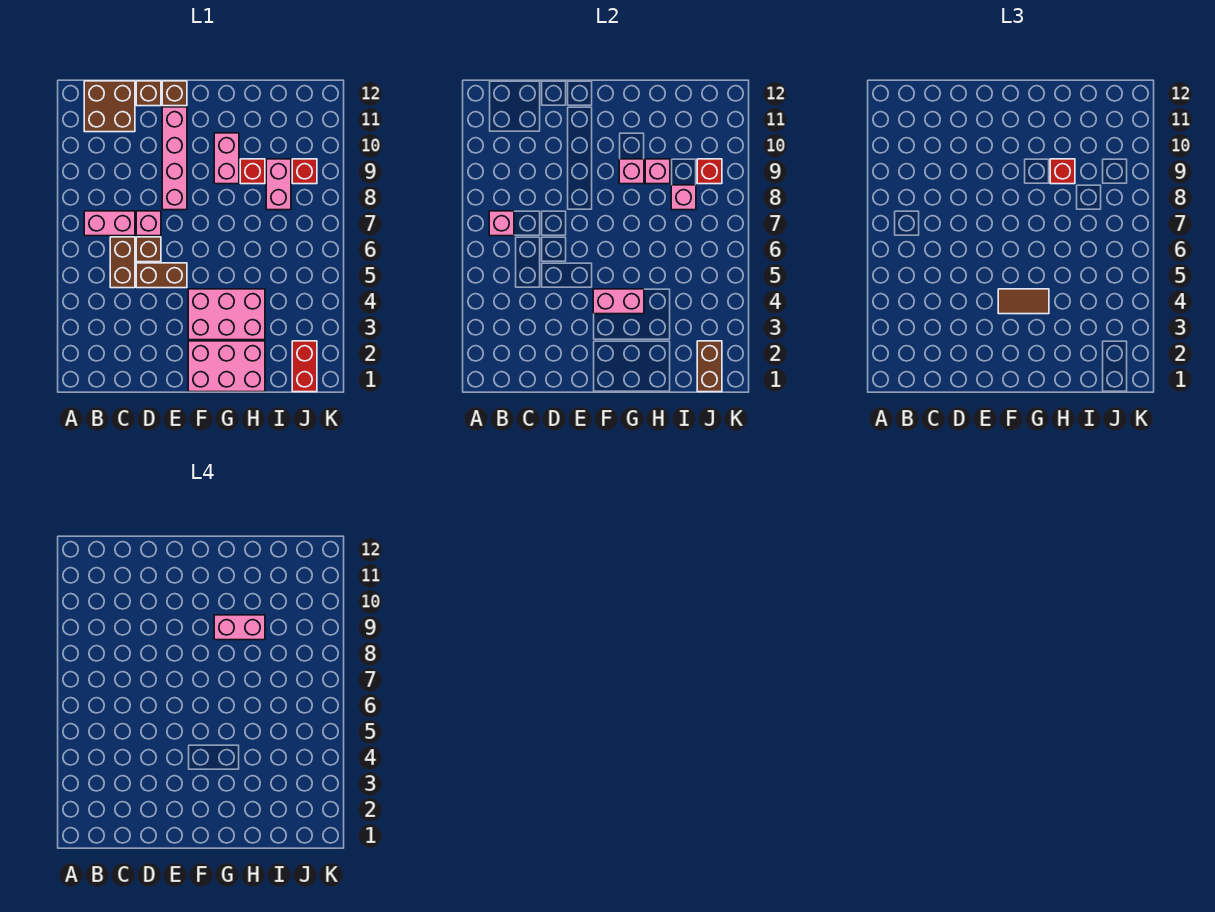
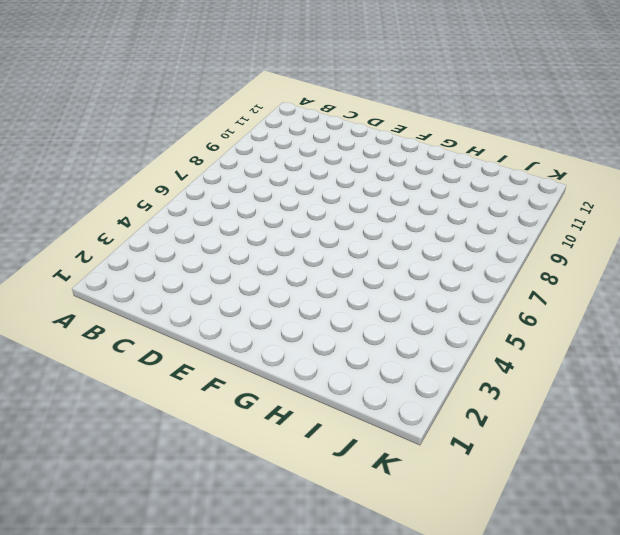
none -> pink brick B7:C7 level 1
none -> brown brick B11:C12 level 1
none -> brown brick C5:C6 level 1

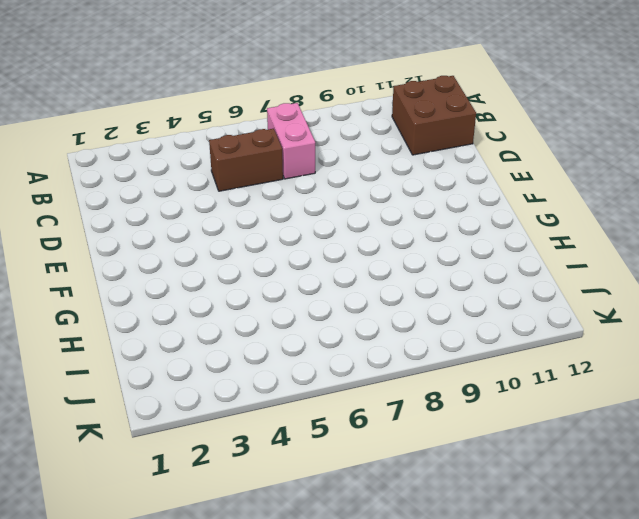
none -> brown brick D5:E5 level 1
none -> brown brick D6 level 1
none -> pink brick D7 level 1

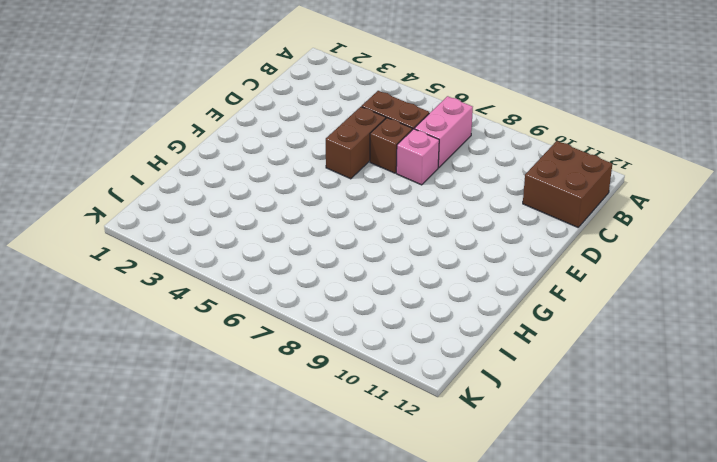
none -> brown brick D12 level 1
none -> pink brick E8:E11 level 1
none -> brown brick E12 level 1

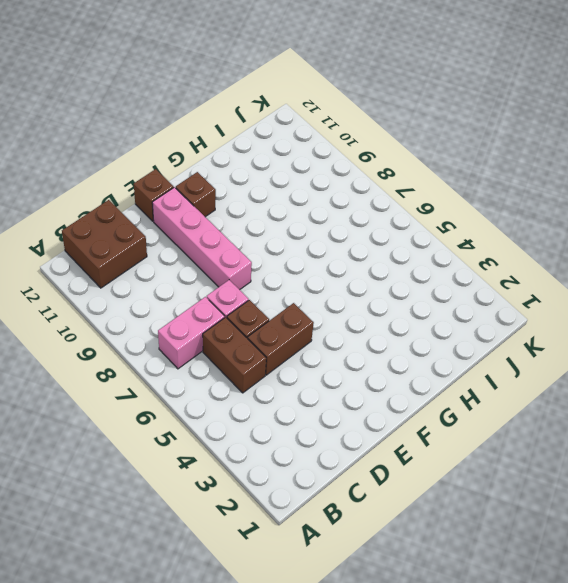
brown brick F11 level 1 -> brown brick D12 level 1
none -> pink brick F1:H2 level 1
none -> pink brick F3:H4 level 1
none -> pink brick G9:G10 level 1

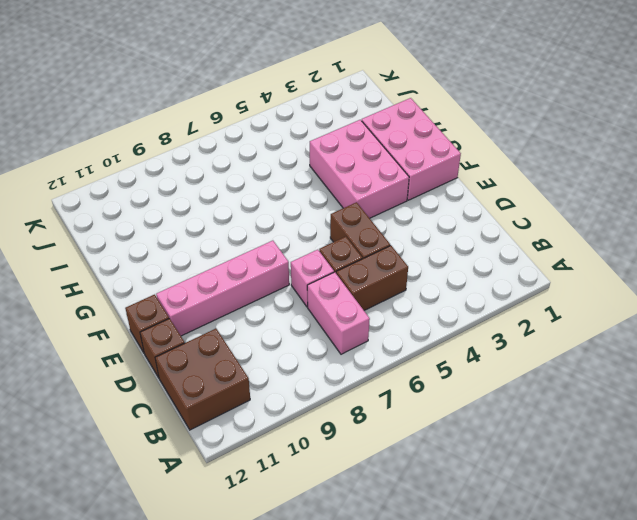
none -> pink brick G9:G10 level 1
none -> red brick H9 level 1
none -> pink brick I8:I9 level 1

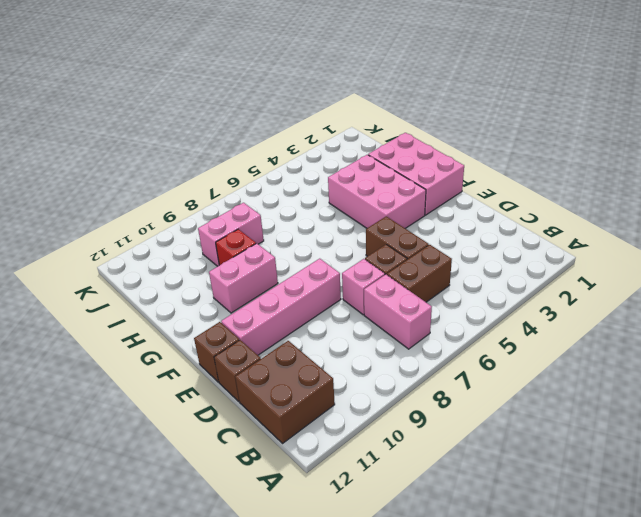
none -> red brick J1:J2 level 1
none -> red brick J9 level 1
none -> pink brick B7 level 2

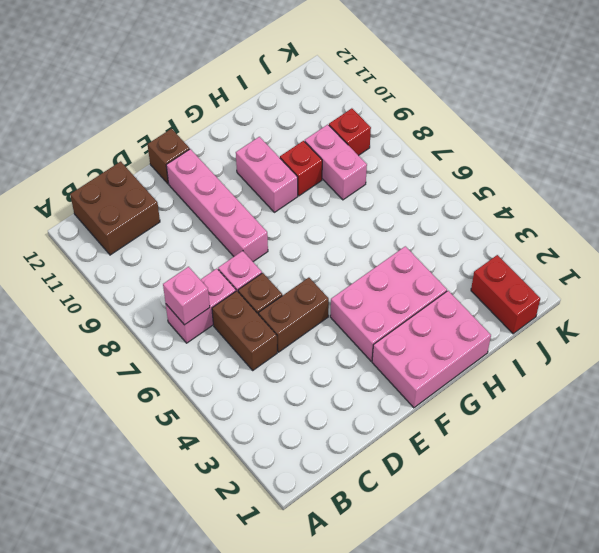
none -> brown brick D12 level 1
none -> pink brick F4:G4 level 2
none -> pink brick G9 level 2

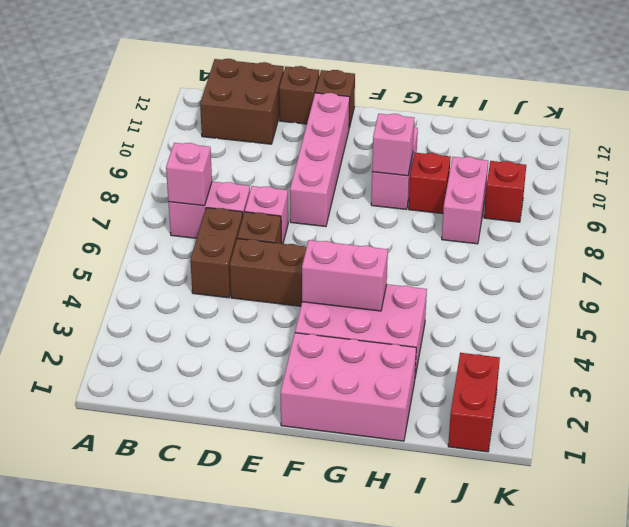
none -> pink brick H9 level 2
none -> pink brick I8 level 2
none -> brown brick J1:J2 level 2

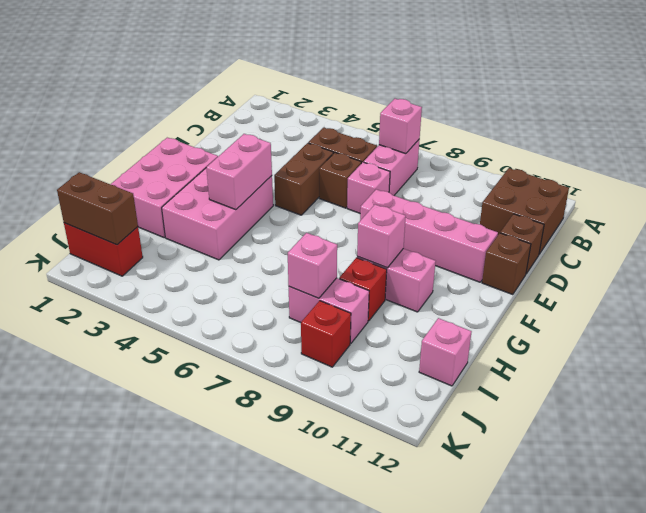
pink brick I12 level 1 -> pink brick H9 level 2
none -> red brick J9 level 2
none -> brown tile F4:G4 level 3
none -> red brick H9 level 3

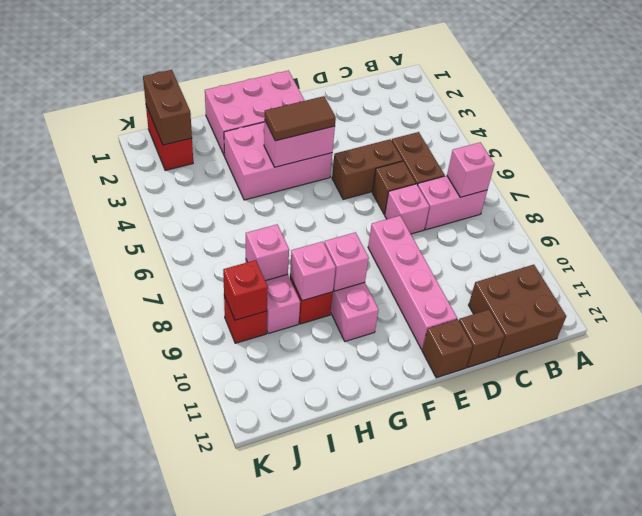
none -> red brick H9 level 3
none -> pink brick G9:H9 level 4

